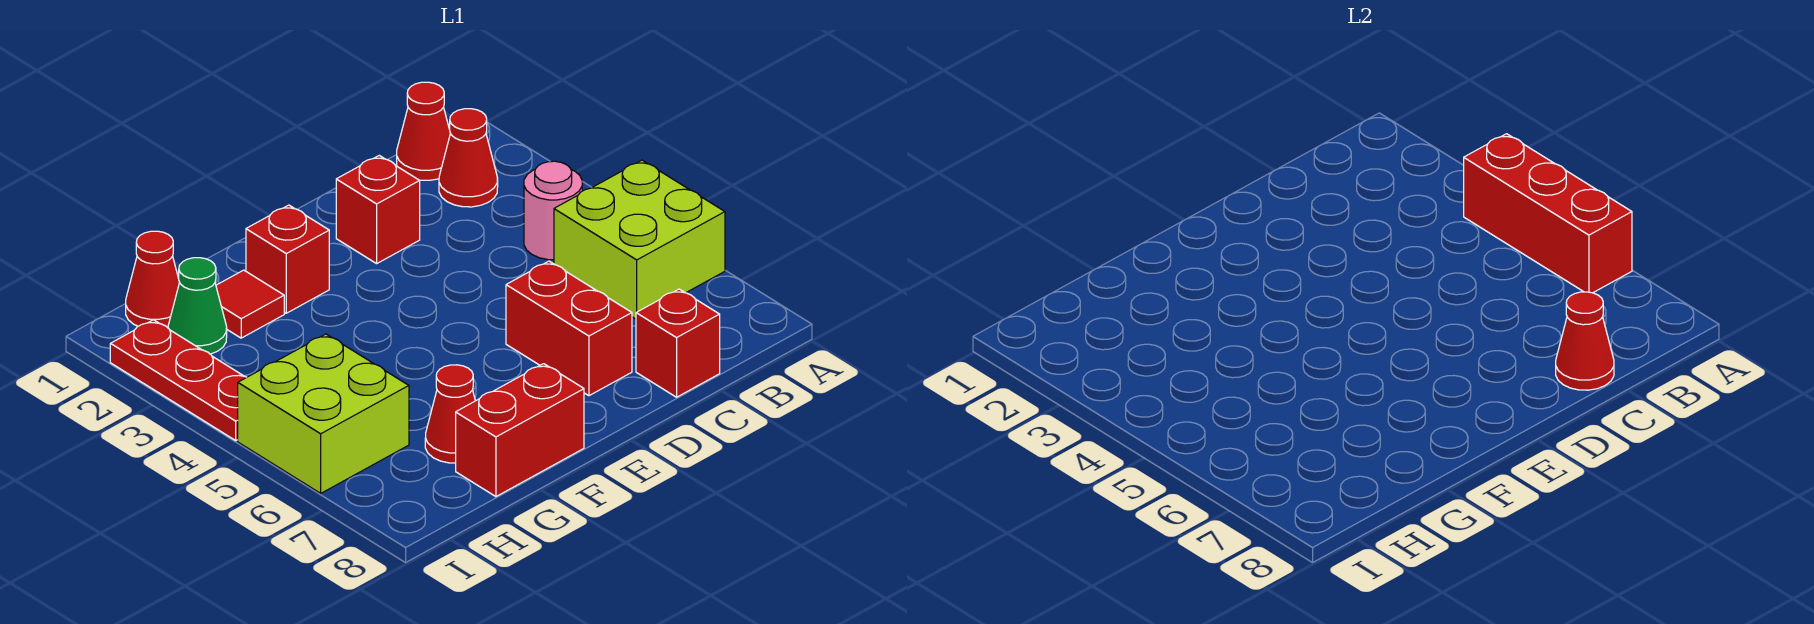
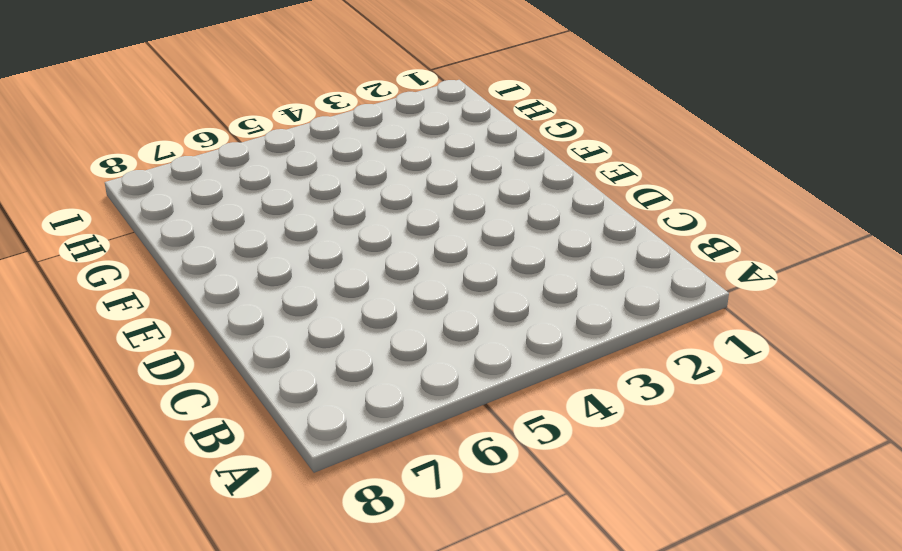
none -> lime brick A5:B6 level 1
none -> red cone B1 level 1
none -> red cone B2 level 1

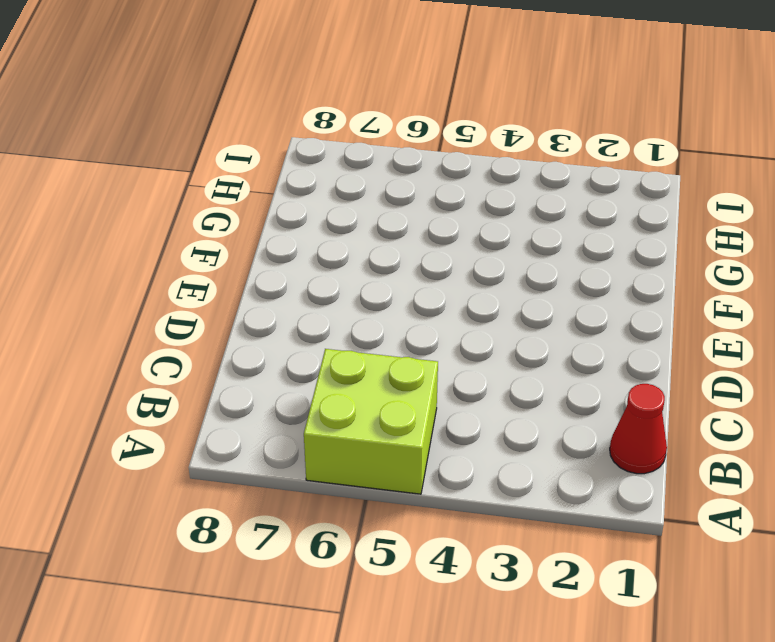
none -> red cone B2 level 1
none -> pink round brick B4 level 1
none -> red brick C8 level 1

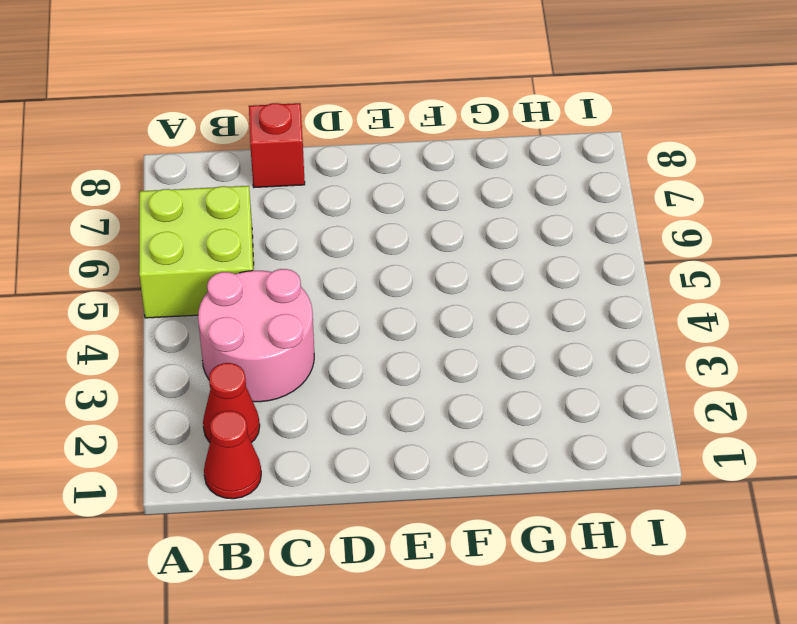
pink round brick B3:C4 level 1 -> pink round brick B4 level 1
none -> red brick D2 level 1
none -> red brick D6:D7 level 1
none -> red brick F2 level 1

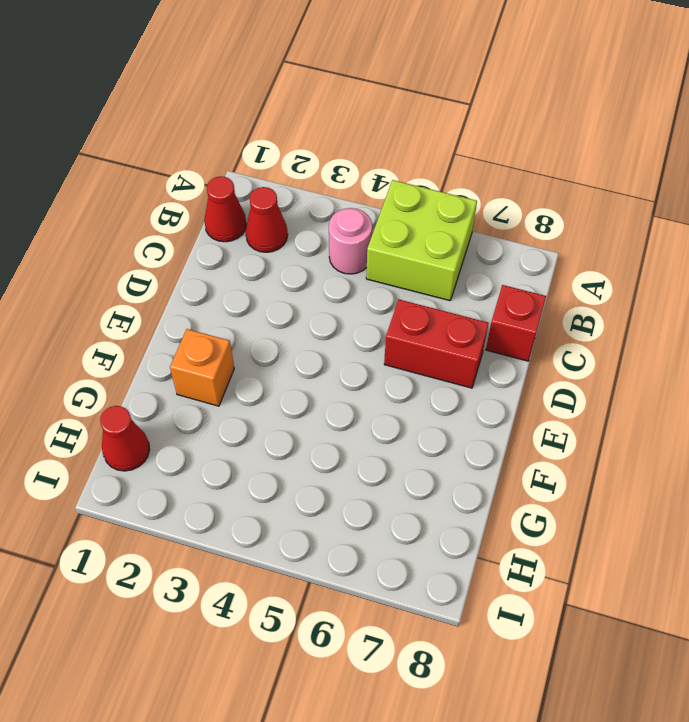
orange brick F2 level 1 -> red brick F2 level 1
none -> red brick D2 level 1
none -> red brick F8:G8 level 1
none -> red tile G2 level 1

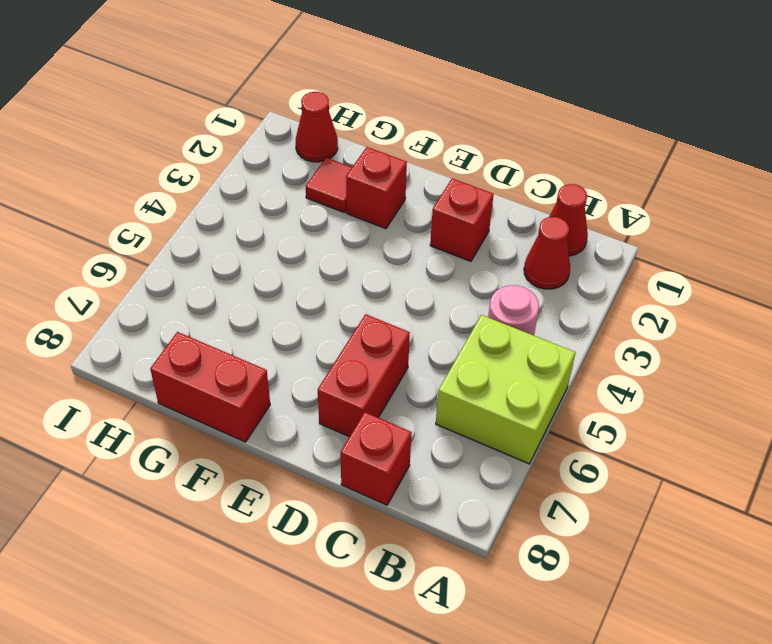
none -> red cone G7 level 1
none -> green cone H2 level 1
none -> lime brick H5:I6 level 1

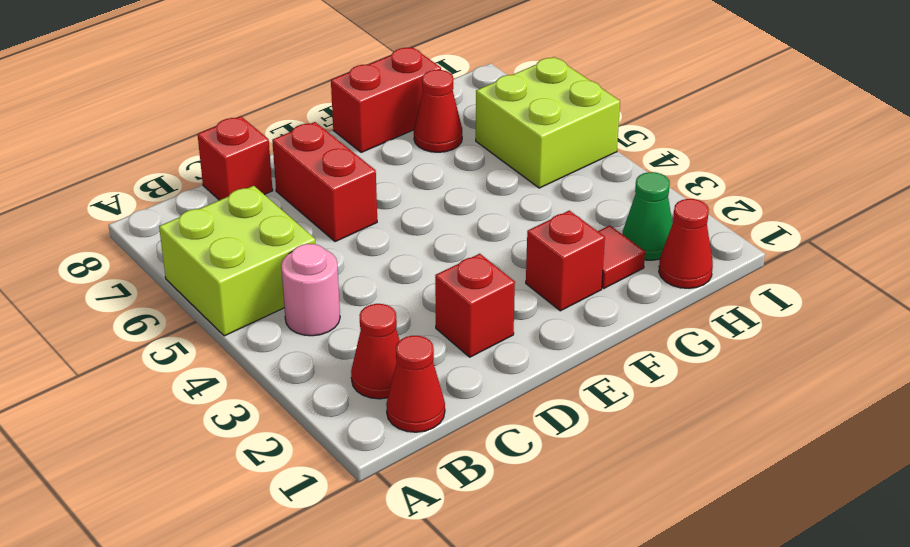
none -> red plate I2:I4 level 1
none -> red brick A4:A6 level 2
none -> red cone C8 level 2

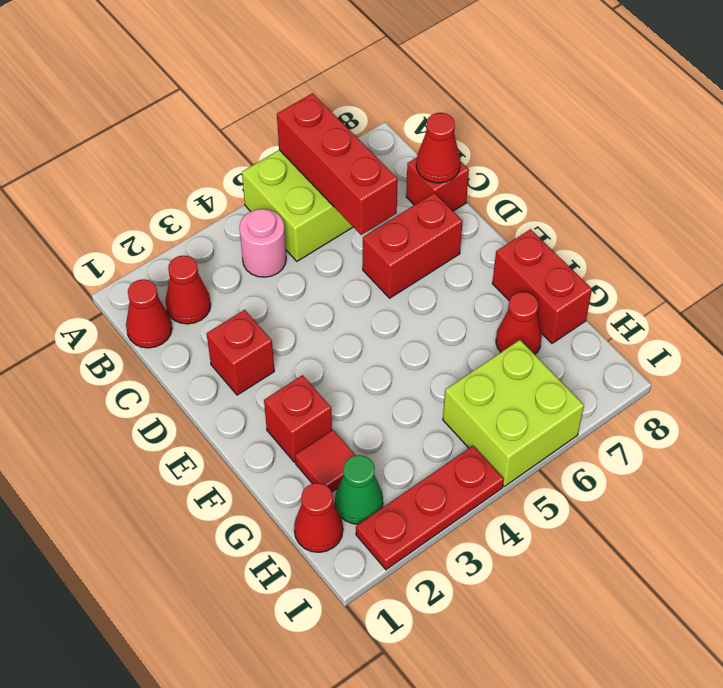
red brick A6:C6 level 2 -> red brick A4:A6 level 2

